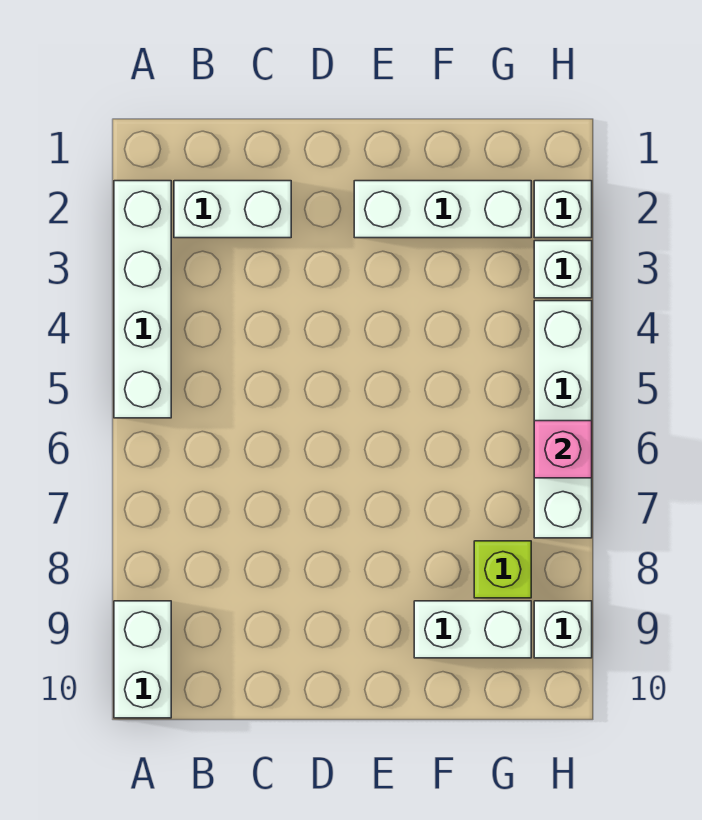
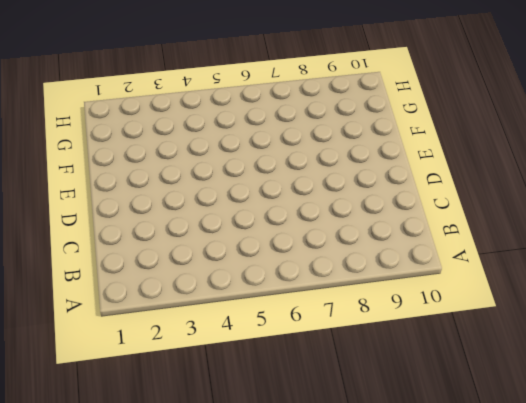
none -> white brick A2:A5 level 1
none -> white brick A9:A10 level 1

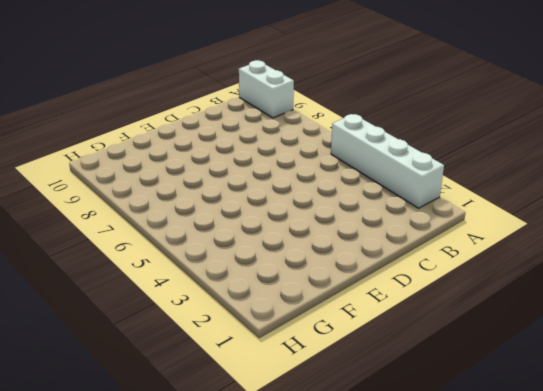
none -> white brick B2:C2 level 1
none -> white brick E2:G2 level 1

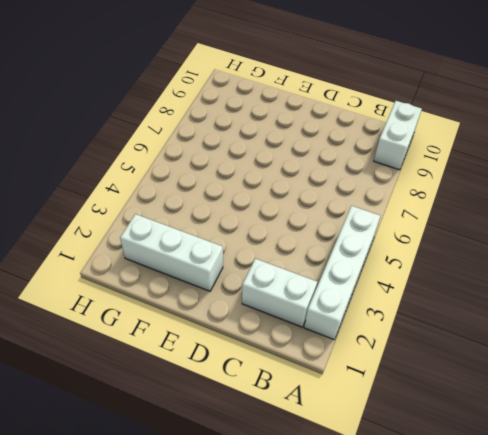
none -> white brick F9:G9 level 1
none -> lime brick G8 level 1

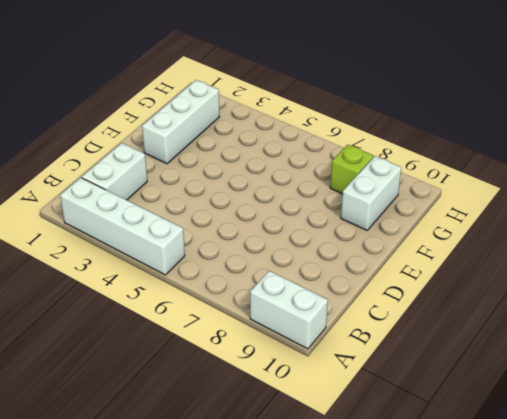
none -> white brick H2 level 1
none -> white brick H3 level 1

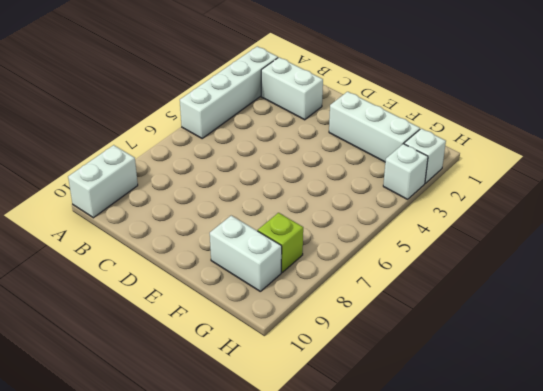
none -> white brick H4:H7 level 1
none -> white brick H9 level 1

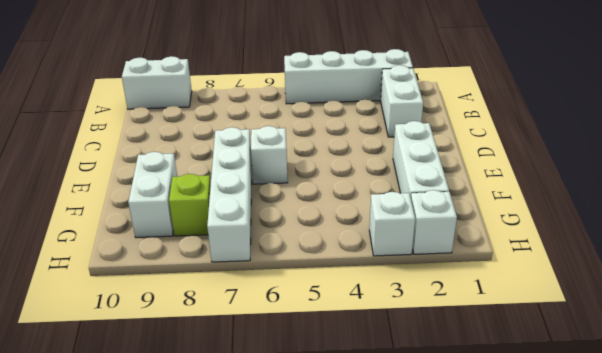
white brick E6 level 1 -> white brick H9 level 1
white brick E7:H7 level 1 -> white brick H4:H7 level 1
none -> pink brick H6 level 2

